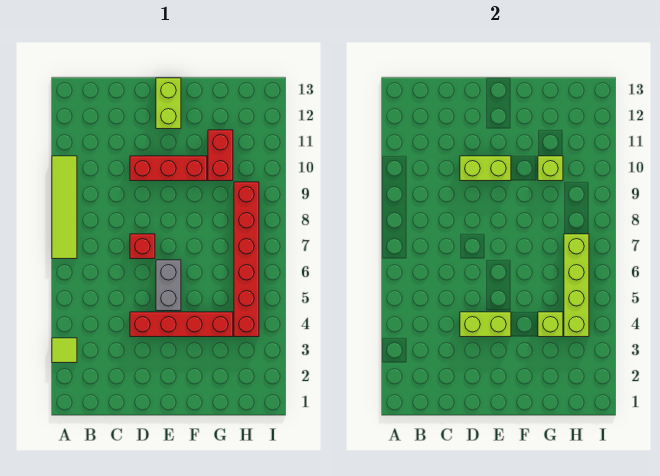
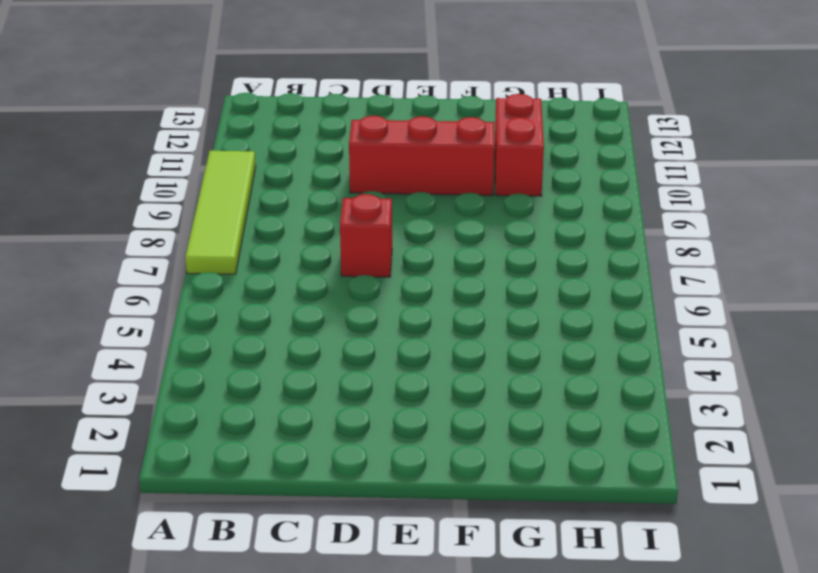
none -> lime tile A3 level 1
none -> red brick D4:G4 level 1
none -> grey brick E5:E6 level 1

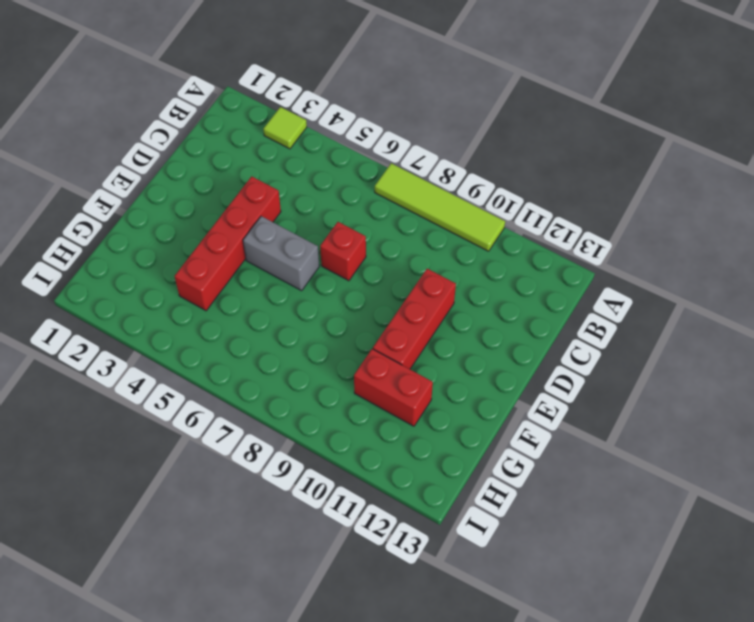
none -> lime brick E12:E13 level 1
none -> red brick H4:H9 level 1
none -> lime brick D4:E4 level 2

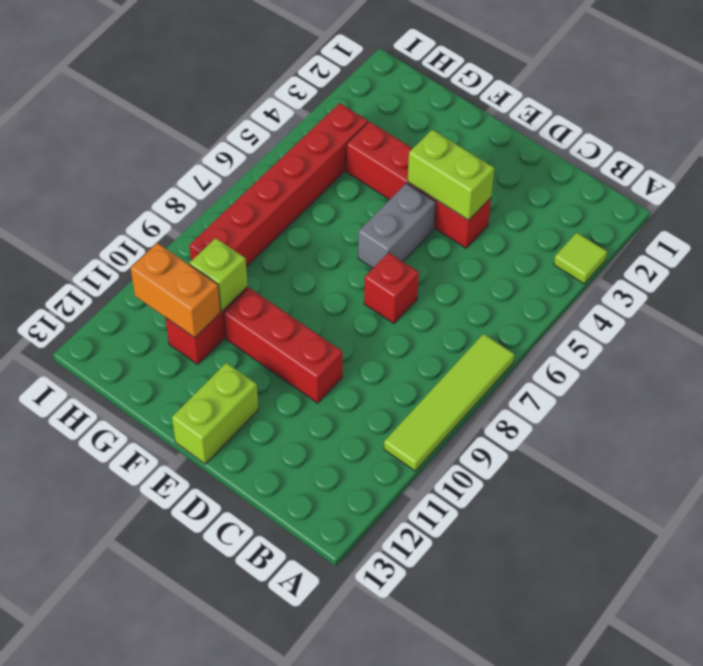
orange brick G11:H11 level 2 -> none
none -> lime brick D10:E10 level 2
none -> lime brick G4 level 2
none -> lime brick H4:H7 level 2

